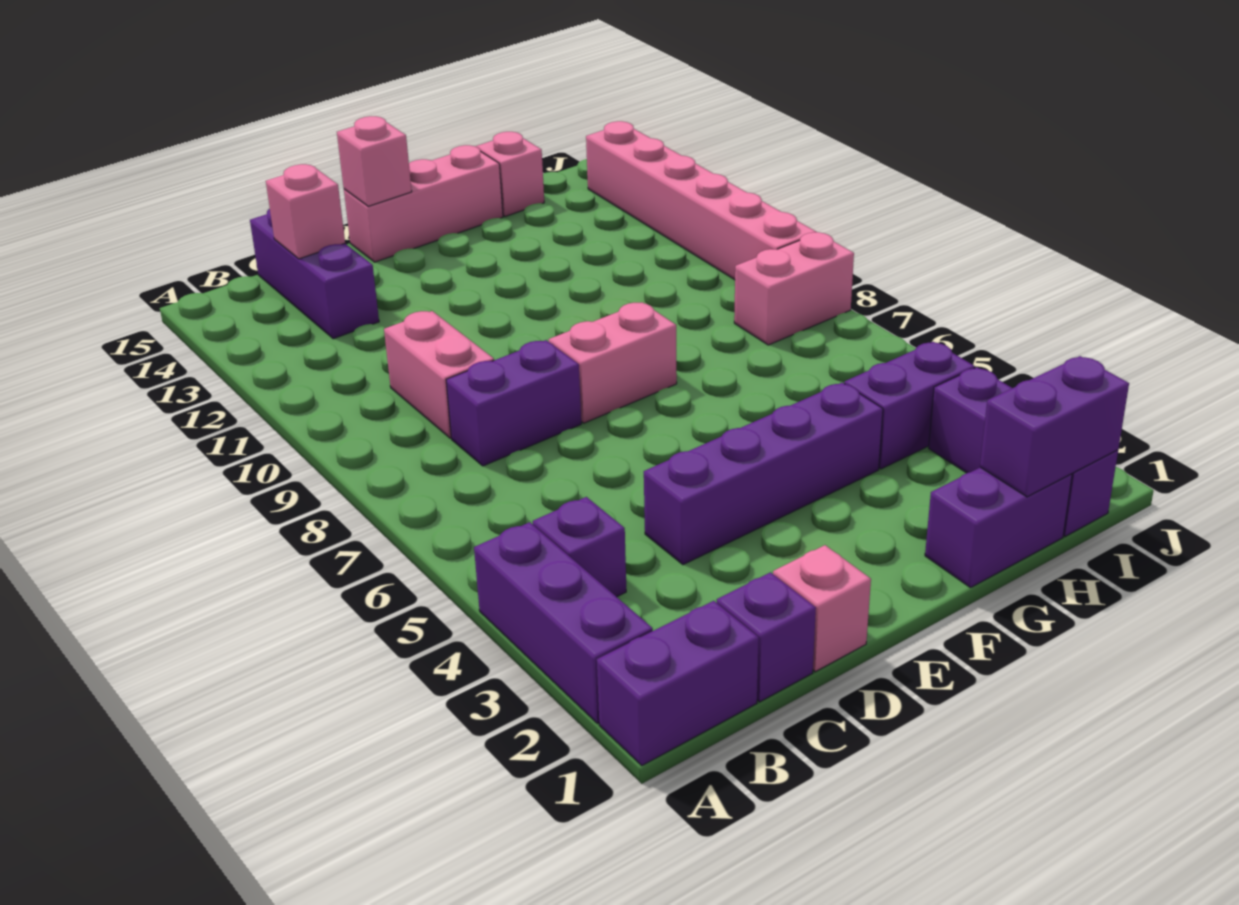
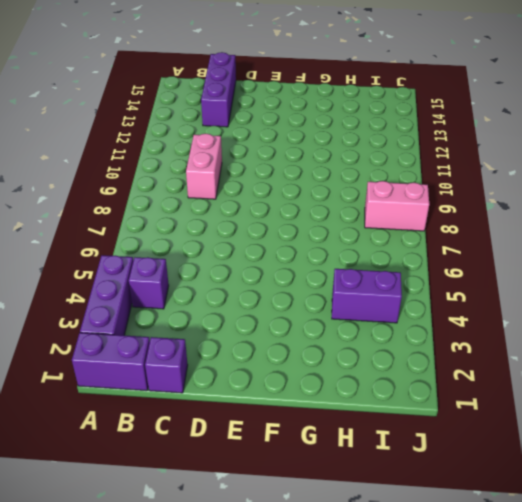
none -> purple brick C8:D8 level 1
none -> pink brick D1 level 1
none -> purple brick D4:G4 level 1

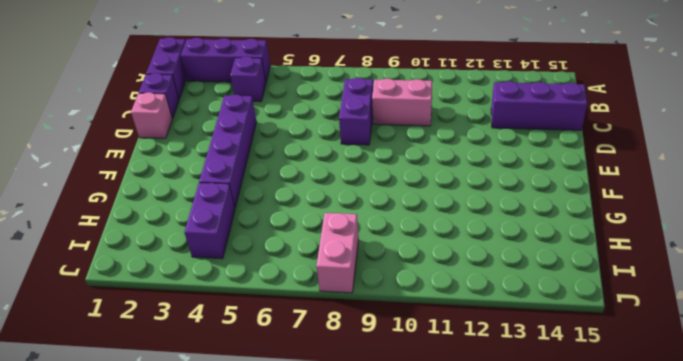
none -> pink brick E8:F8 level 1
none -> pink brick E15:G15 level 1
none -> purple brick G1:H1 level 1

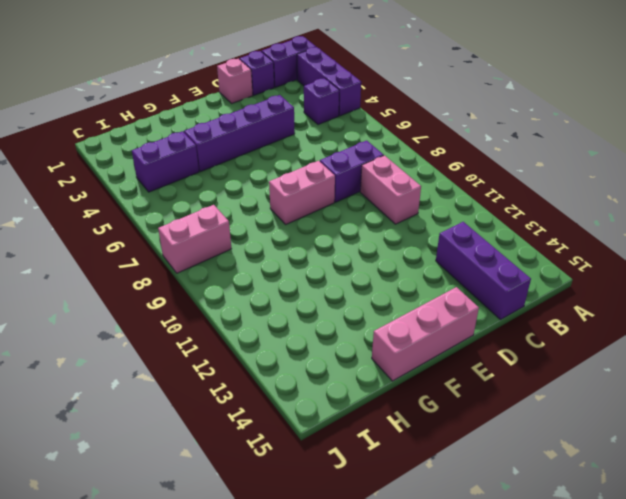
none -> purple brick G1:H1 level 1
none -> pink brick H15 level 1
none -> purple brick I1:I3 level 1

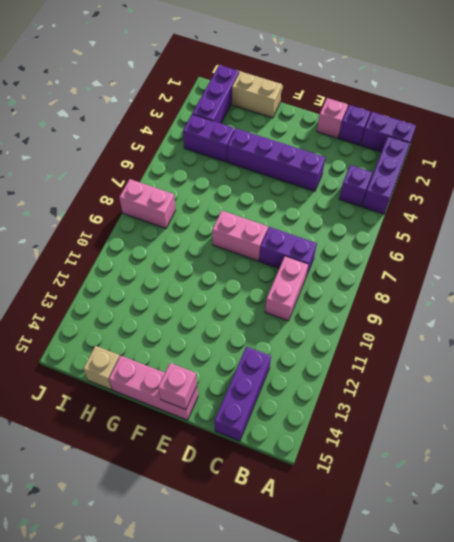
tan brick G1:H1 level 1 -> purple brick G1:H1 level 1
tan brick H15 level 1 -> pink brick H15 level 1
none -> pink brick J9:J14 level 1
none -> pink brick C14 level 2
none -> purple brick H1:I1 level 2

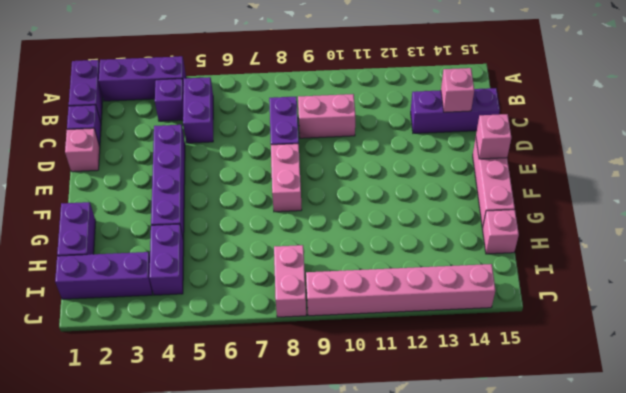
purple brick B5:C5 level 1 -> purple brick H1:I1 level 2

